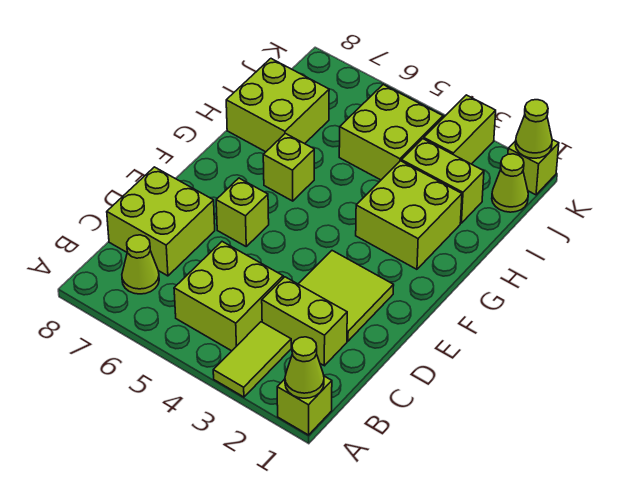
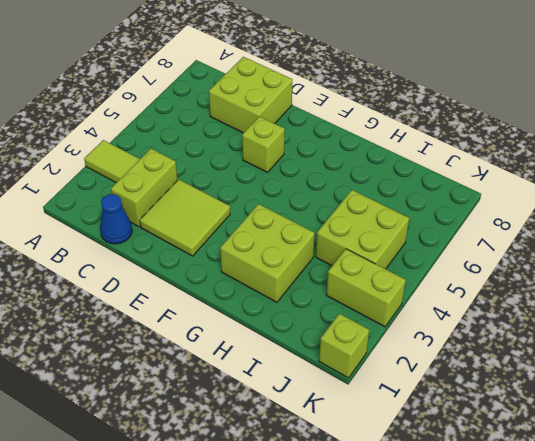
blue cone C1 level 1 -> none
none -> lime brick A1 level 1
none -> lime brick B4:C5 level 1
none -> lime cone B7 level 1

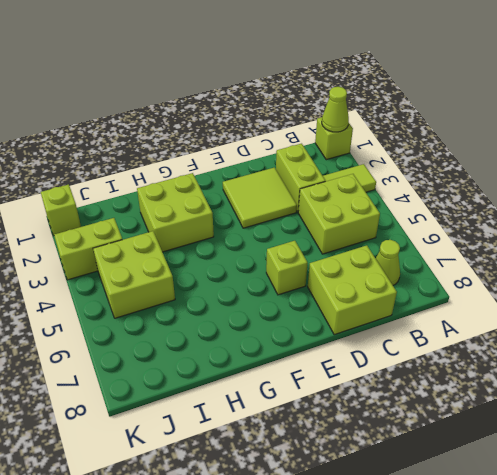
none -> lime brick G6 level 1
none -> lime brick H7:I8 level 1
none -> lime brick I2:I3 level 1

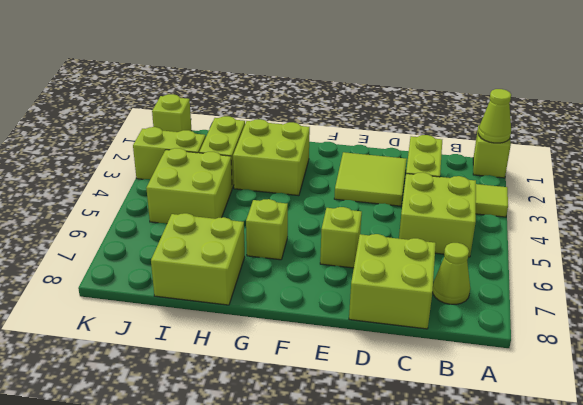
none -> lime cone J1 level 1
none -> lime cone K1 level 2

